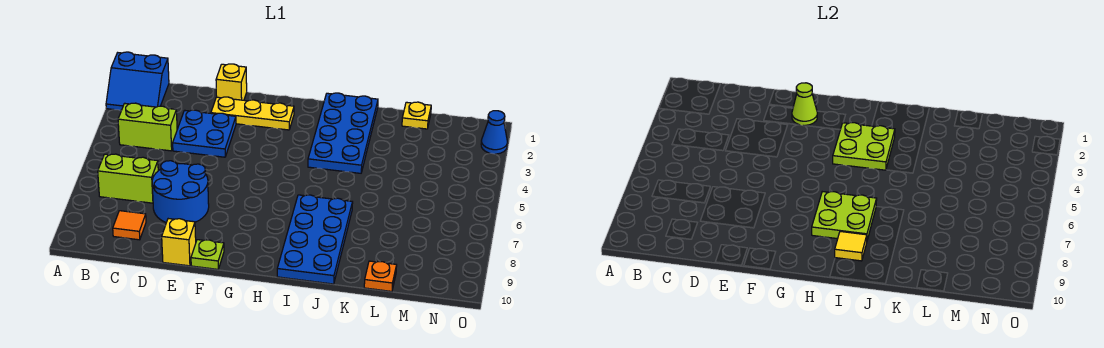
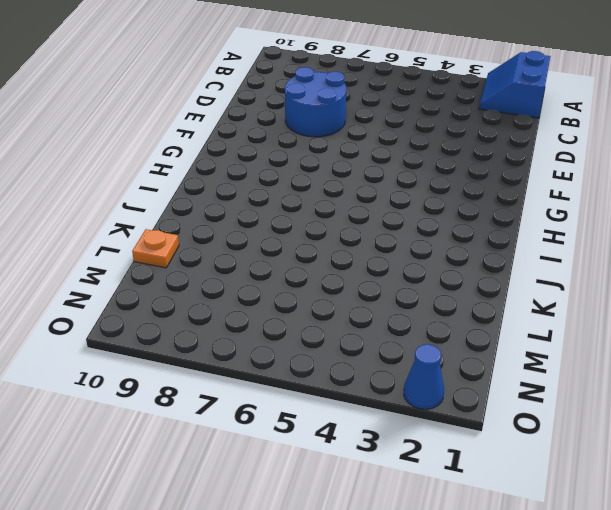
none -> lime brick B4:C4 level 1
none -> lime brick B7:C7 level 1
none -> orange tile C9 level 1

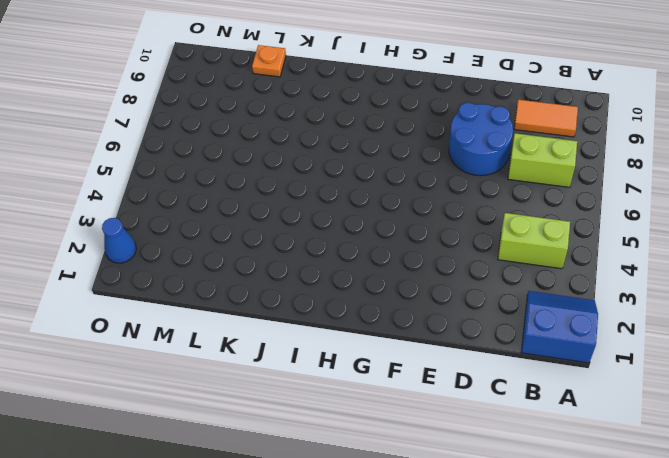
orange tile B9:C9 level 1 -> orange tile C9 level 1
none -> blue plate D3:E4 level 1
none -> yellow brick E1 level 1
none -> yellow plate E2:G2 level 1

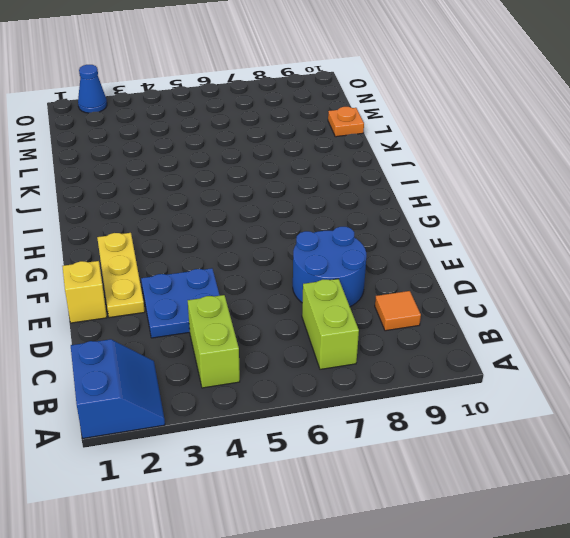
none -> yellow brick E10 level 1
none -> lime plate F10 level 1
none -> blue plate I1:J4 level 1

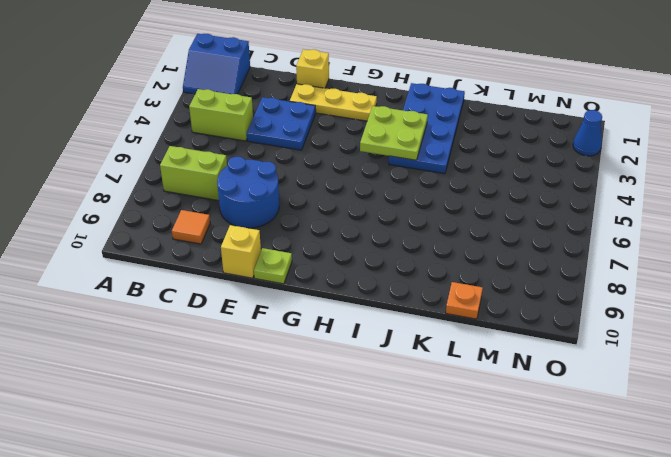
none -> blue plate I7:J10 level 1
none -> yellow plate L1 level 1
none -> lime cone F2 level 2

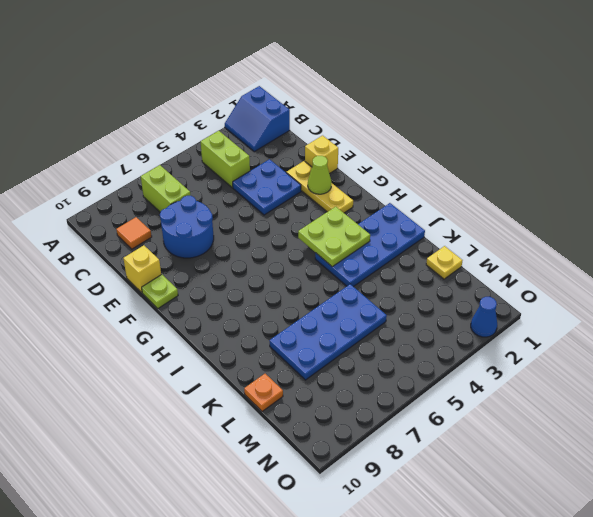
blue plate K5:L8 level 1 -> blue plate I7:J10 level 1
none -> lime plate H7:I8 level 2
none -> yellow tile I9 level 2

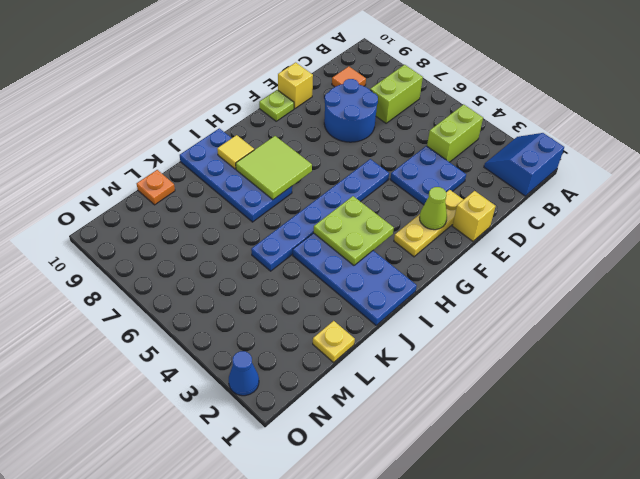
blue plate F5:K5 level 1 -> none
lime tile H7:I8 level 2 -> lime plate H7:I8 level 2

